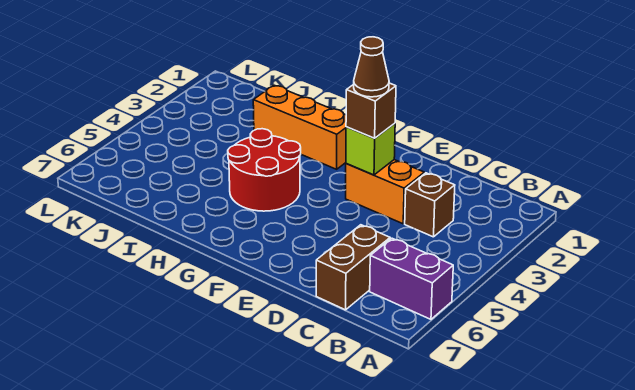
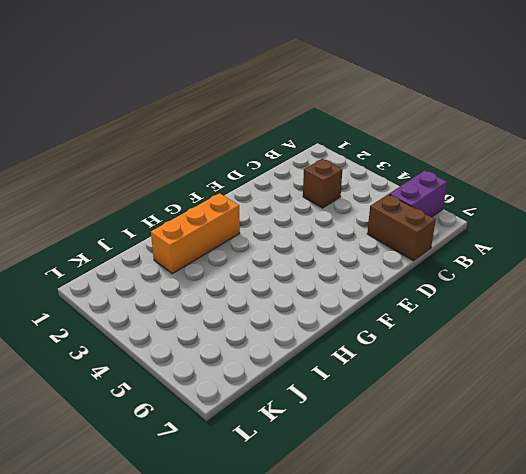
none -> orange brick D3:E3 level 1
none -> red round brick G4:H5 level 1

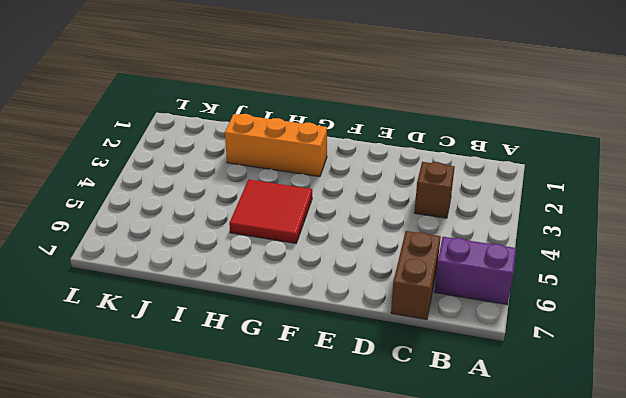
red tile G4:H5 level 1 -> red round brick G4:H5 level 1
none -> orange brick D3:E3 level 1
none -> lime brick E3 level 2

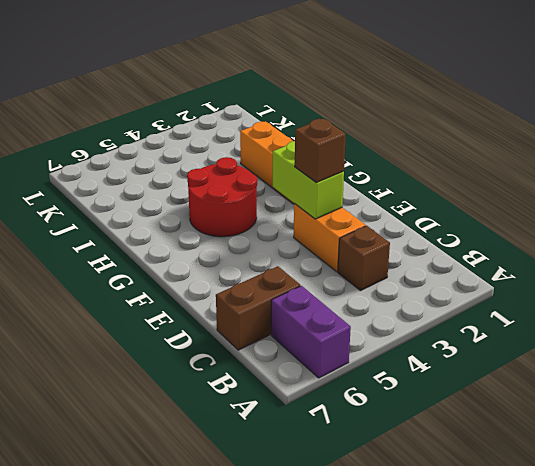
lime brick E3:F3 level 2 -> lime brick E3 level 2
none -> brown cone E3 level 4

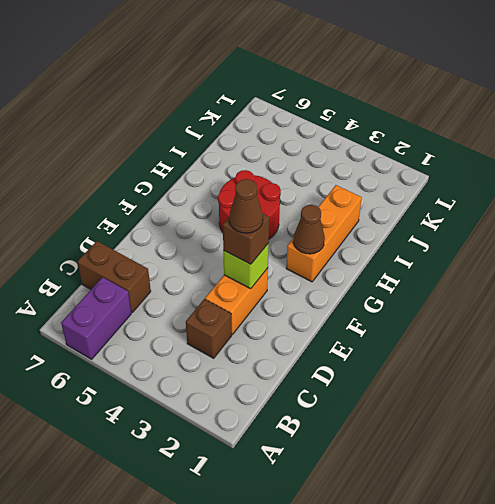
brown cone G2 level 2 -> none

